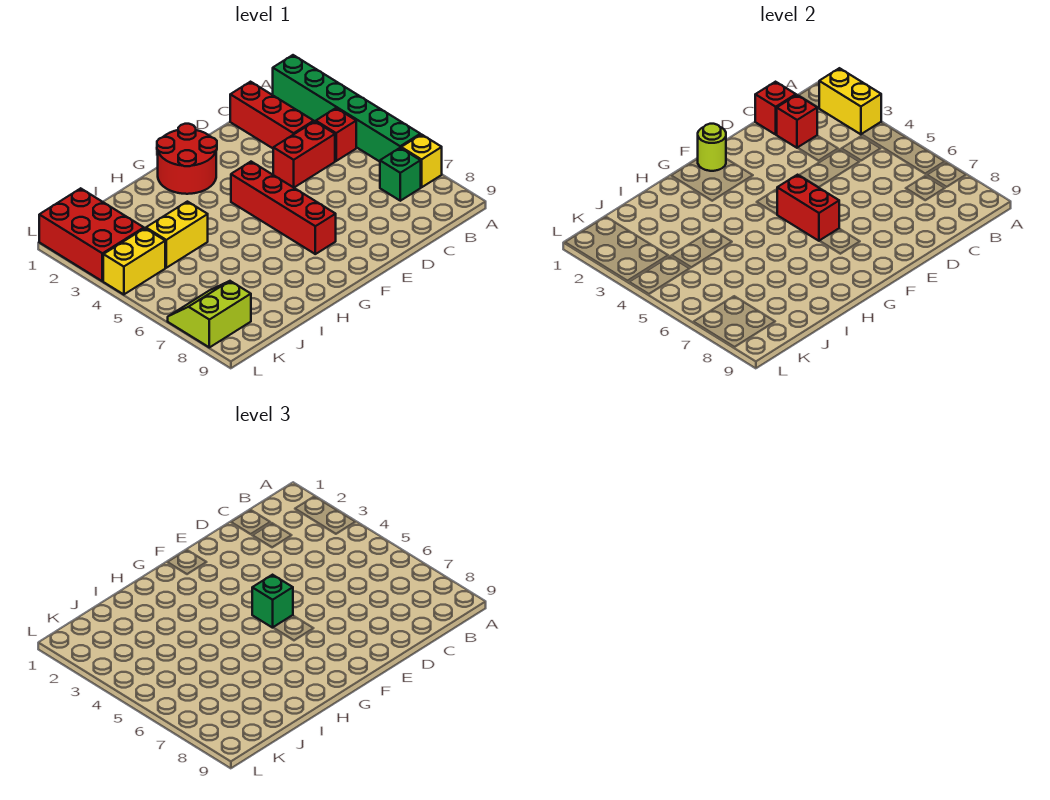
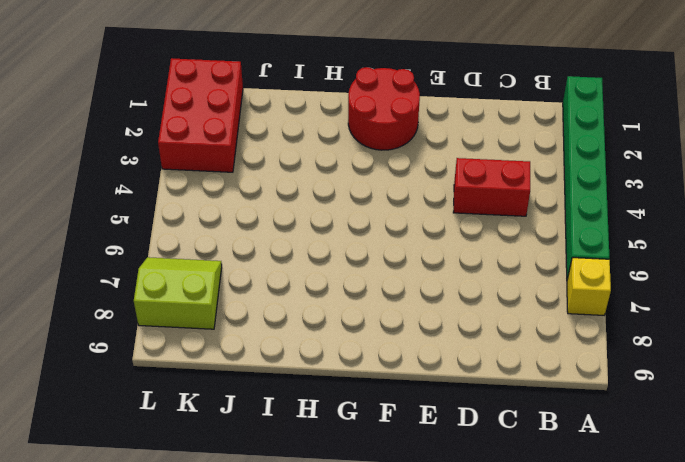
none -> red brick B4 level 1
none -> green brick B7 level 1
none -> red brick C1:C3 level 1

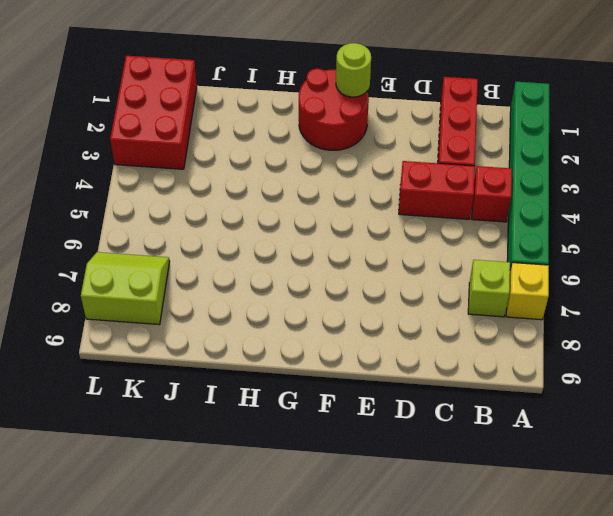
lime brick B7 level 1 -> green brick B7 level 1
none -> red brick F4:F7 level 1
none -> yellow brick I4:J4 level 1
none -> yellow brick K4:L4 level 1

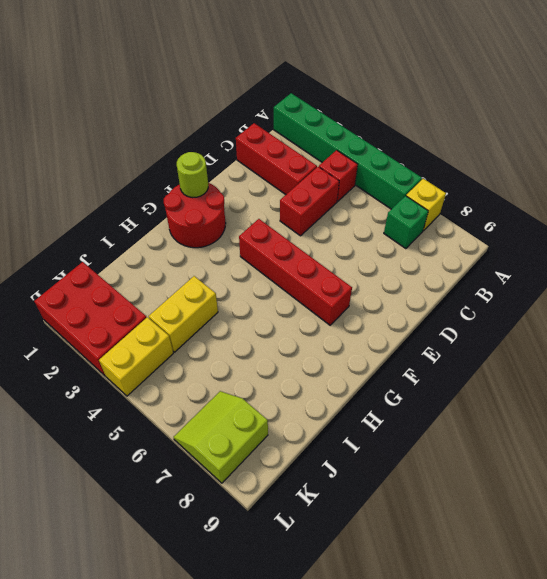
none -> yellow brick A2:A3 level 2
none -> red brick C1 level 2
none -> red brick C2 level 2

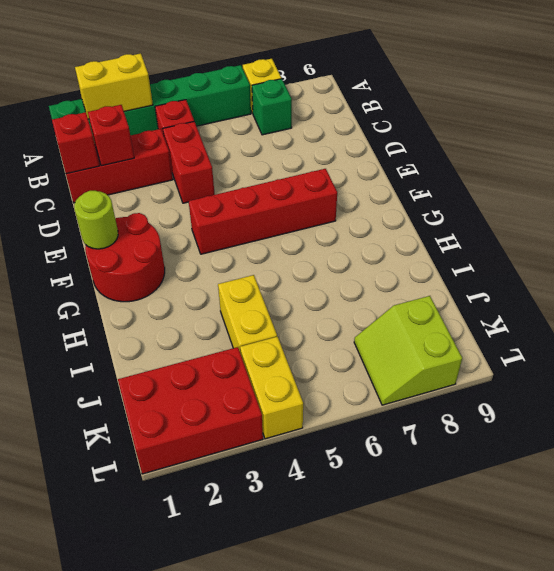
none -> red brick F5:F6 level 2
none -> green brick F5 level 3

